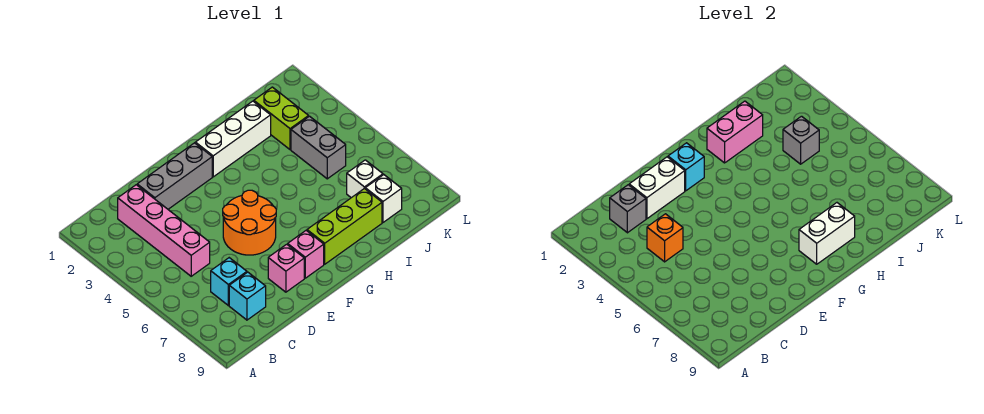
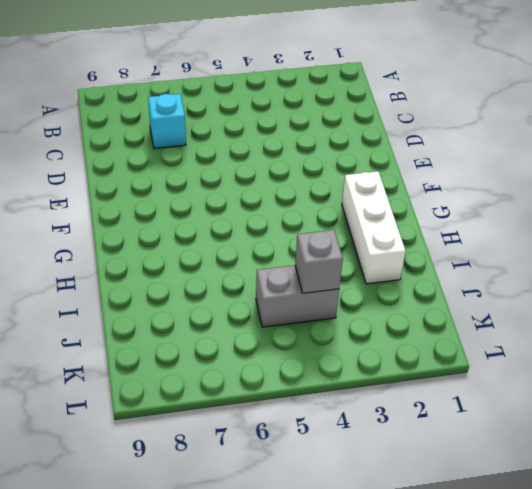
none -> pink brick C2:C5 level 1
none -> cyan brick C8 level 1
none -> grey brick D2:F2 level 1

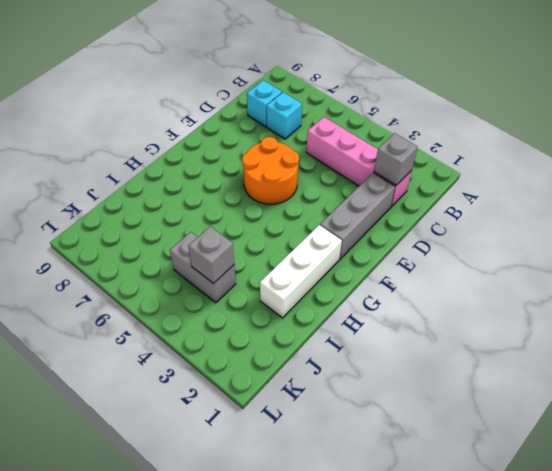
none -> pink brick E8 level 1
none -> pink brick F8 level 1
none -> lime brick G8:I8 level 1

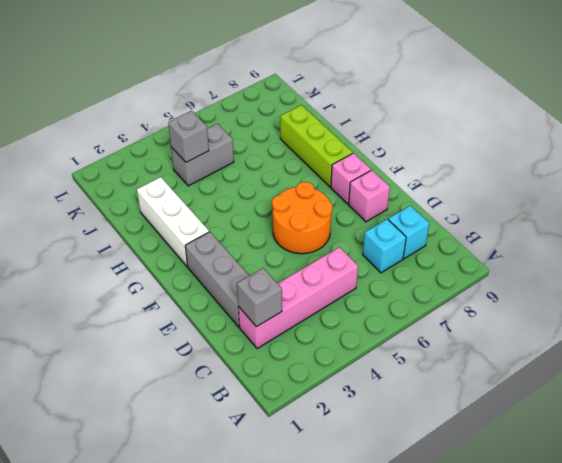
none -> lime brick J2:J3 level 1
none -> white brick J7 level 1
none -> white brick J8 level 1

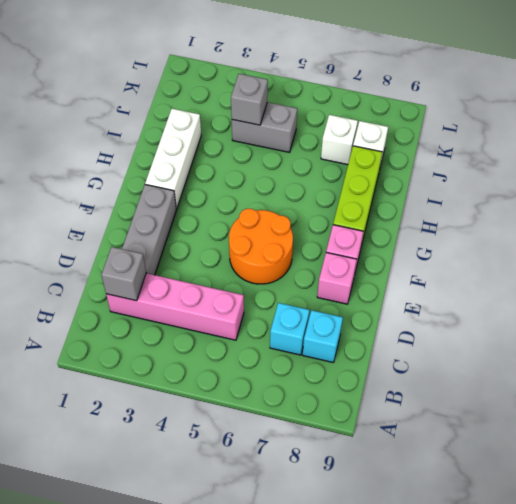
none -> lime brick J2:J3 level 1
none -> orange brick C4 level 2
none -> white brick D2:E2 level 2

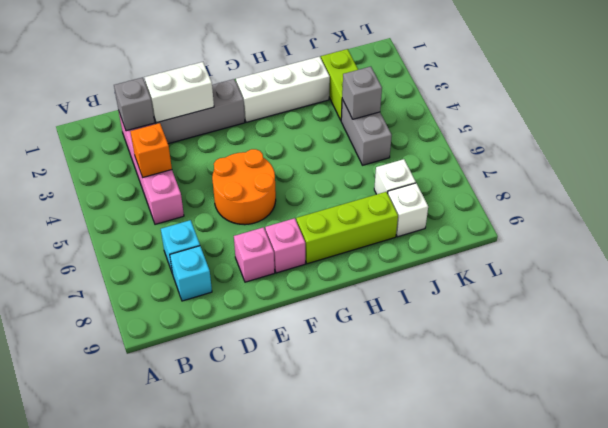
none -> cyan brick F2 level 2
none -> white brick G8:H8 level 2
none -> pink brick H2:I2 level 2

